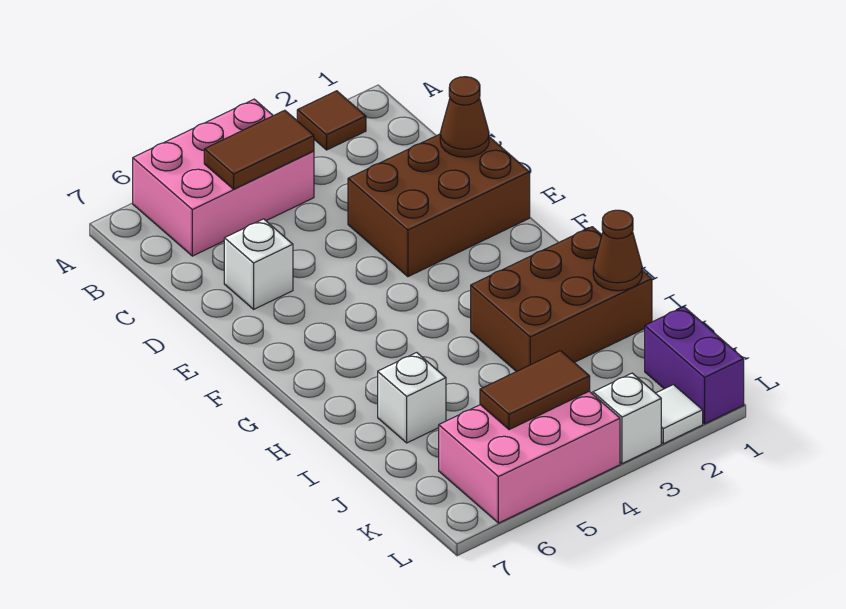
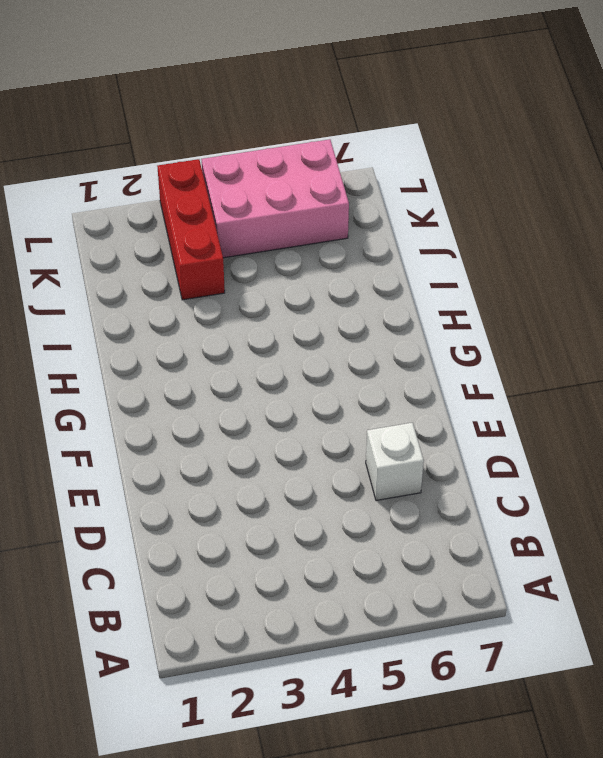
red brick J3:L3 level 1 -> white brick L3 level 1
none -> brown tile A2 level 1
none -> pink brick A4:B6 level 1
none -> brown brick D1:E3 level 1

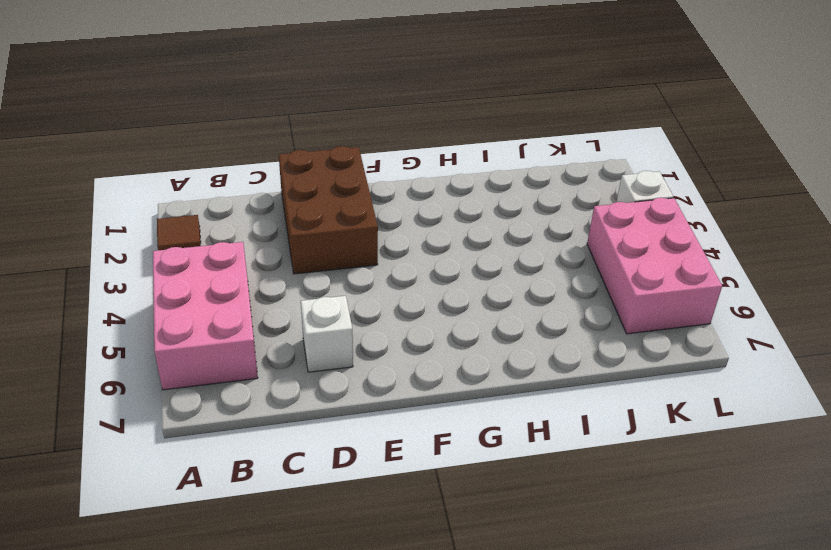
none -> brown brick H1:I3 level 1
none -> white brick I6 level 1
none -> purple brick K1:L1 level 1

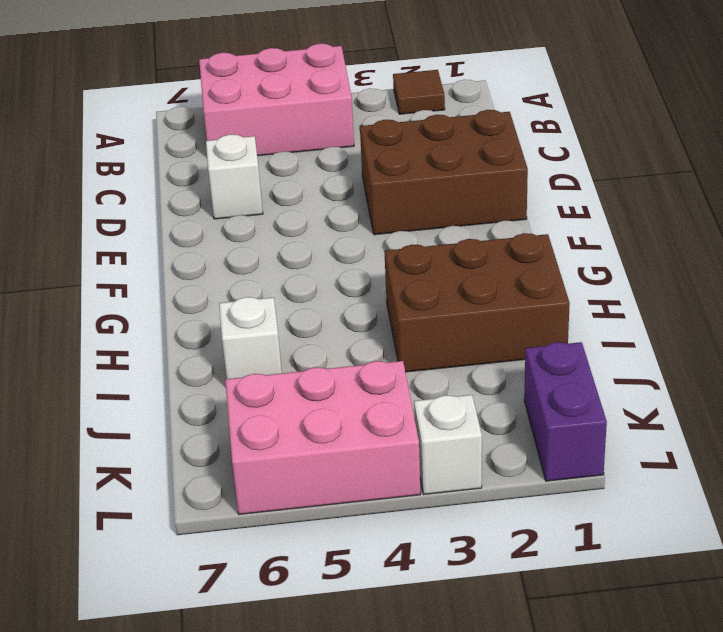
none -> white tile L2 level 1
none -> brown tile B4:B5 level 2
none -> brown cone D1 level 2

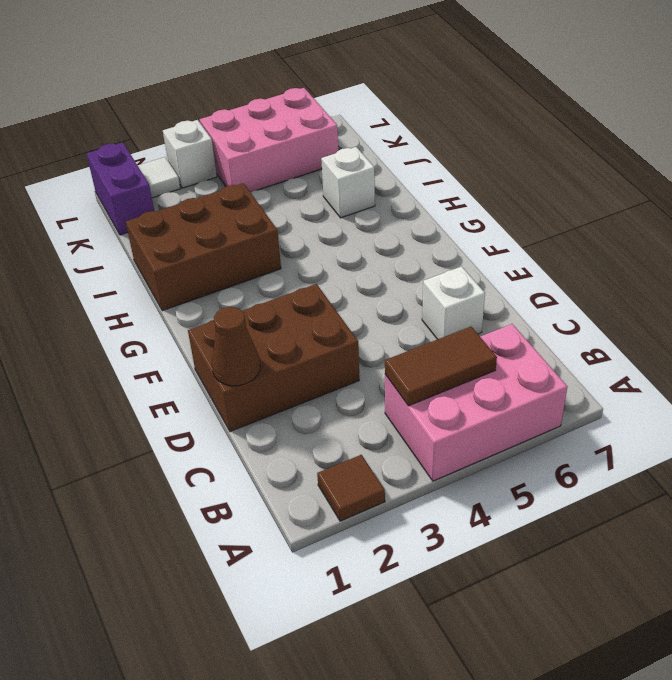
none -> brown cone I1 level 2
none -> brown tile K4:K5 level 2

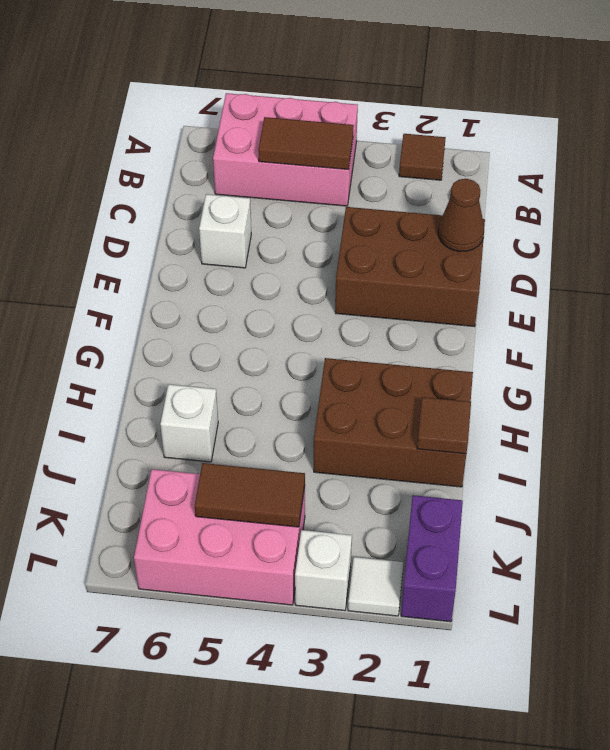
brown tile I1 level 2 -> brown cone I1 level 2

